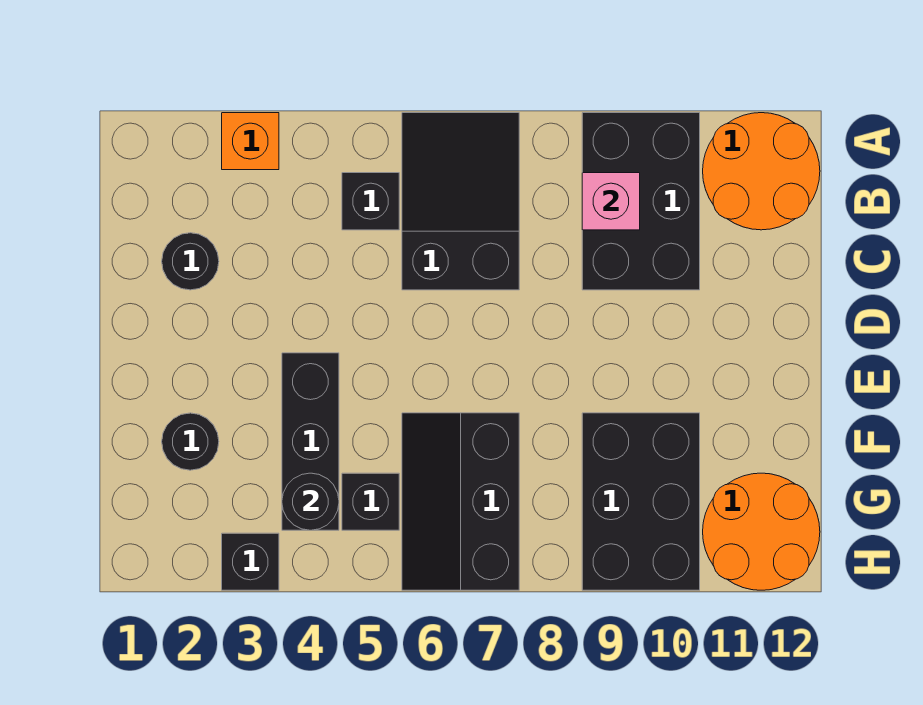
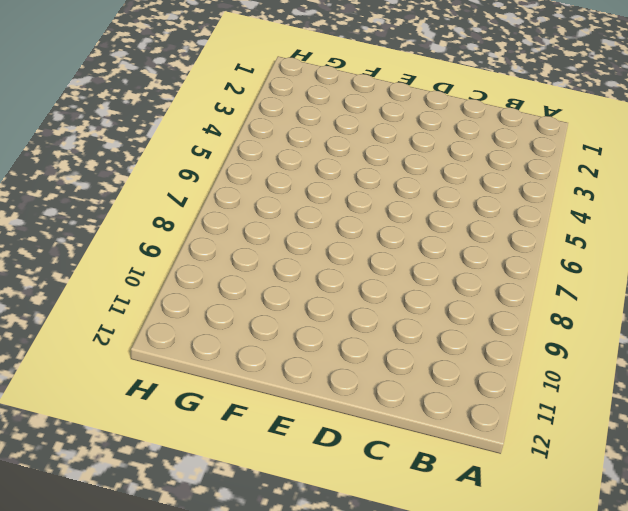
none -> orange brick A3 level 1
none -> black slope A6:C7 level 1 top C
none -> black brick A9:C10 level 1

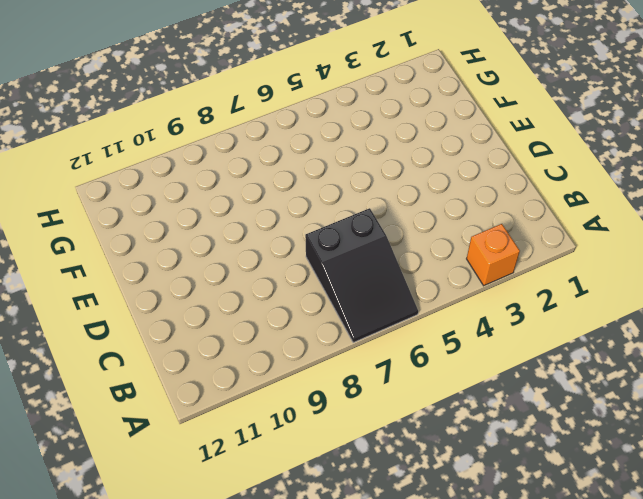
none -> black brick A9:C10 level 1
none -> orange round brick A11:B12 level 1
none -> black brick B5 level 1

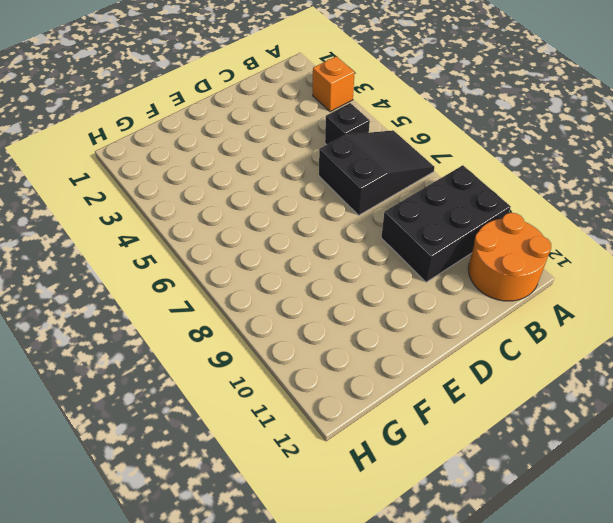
none -> black round brick C2 level 1
none -> black brick E4:G4 level 1
none -> black round brick F2 level 1

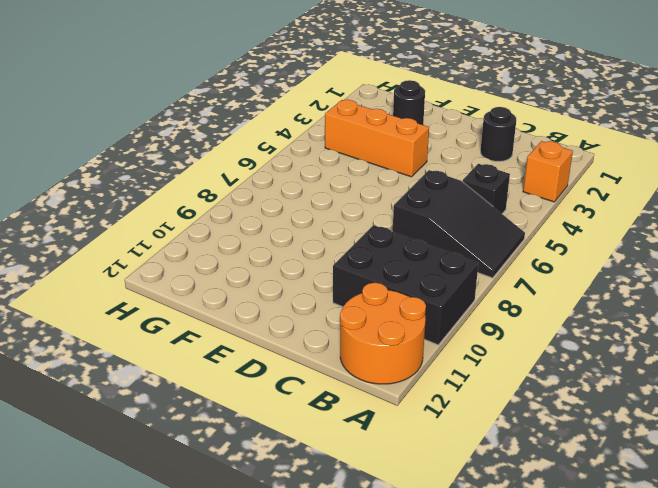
orange brick E4:G4 level 1 -> black brick E4:G4 level 1
none -> black slope F6:H7 level 1 top 7
none -> black brick F9:H10 level 1
none -> black brick G5 level 1

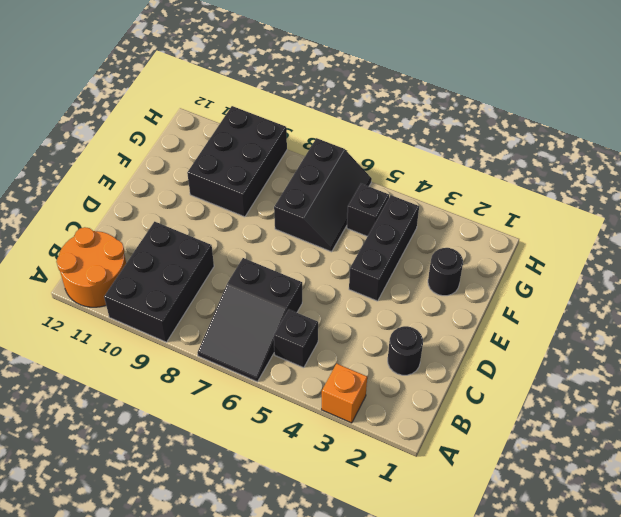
none -> orange round brick G11:H12 level 1
none -> black brick H3 level 1
none -> pink brick B9 level 2

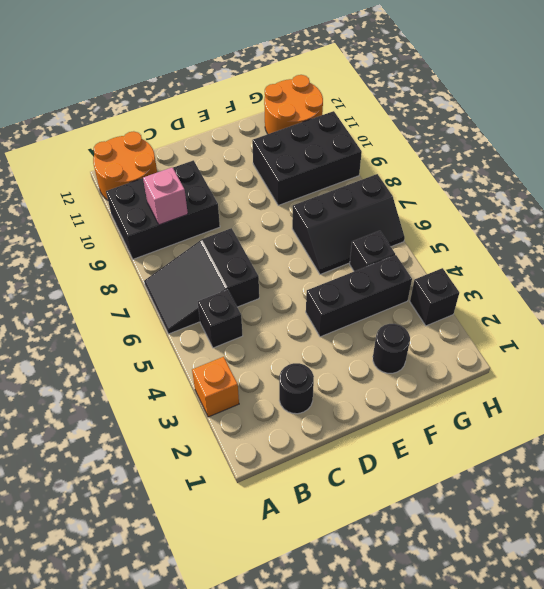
none -> black round brick G4 level 2

